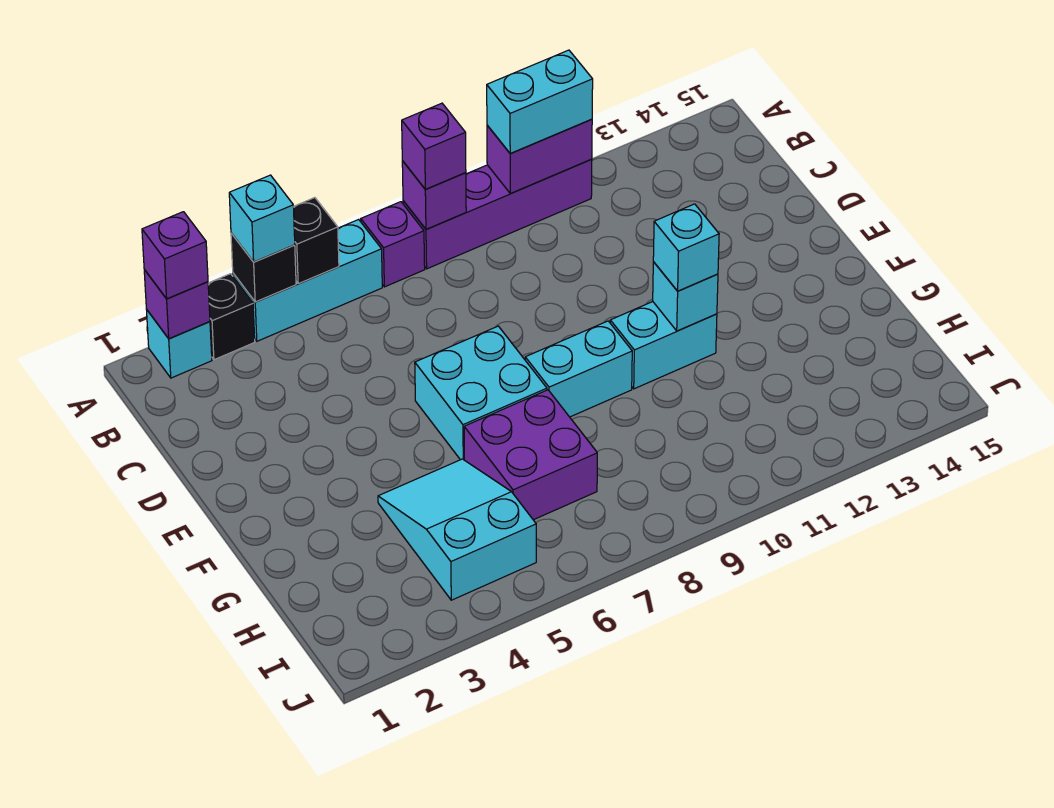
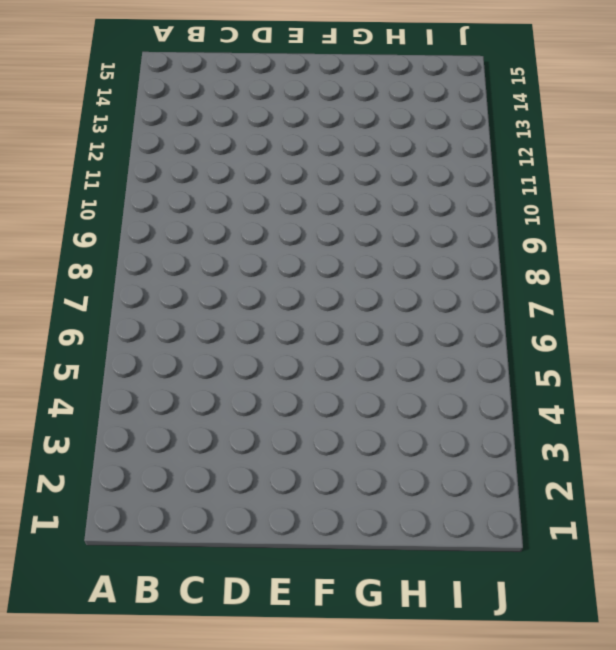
none -> cyan brick A2 level 1
none -> black brick A3 level 1
none -> cyan brick A4:A6 level 1

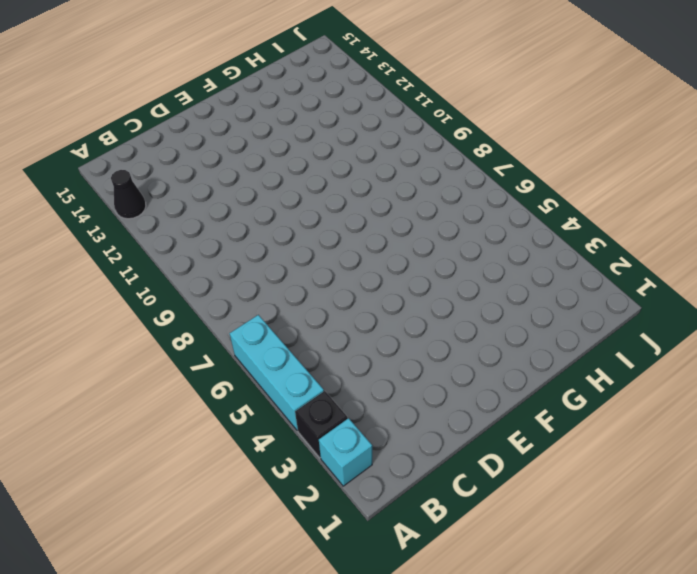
black cone A13 level 1 -> none
none -> purple brick A7 level 1
none -> purple brick A8:A11 level 1
none -> cyan brick E6:F7 level 1

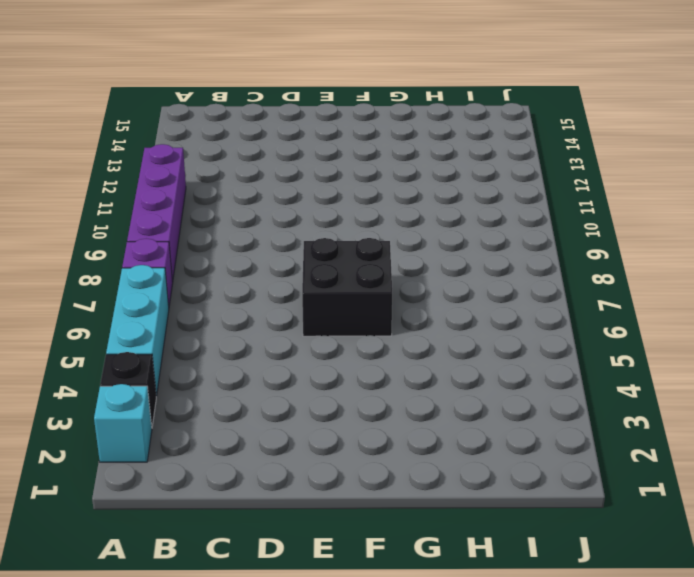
black brick E6:F7 level 1 -> cyan brick E6:F7 level 1
none -> cyan brick F8:F9 level 1
none -> cyan brick F10:F11 level 1
none -> cyan slope G4:I5 level 1 top I

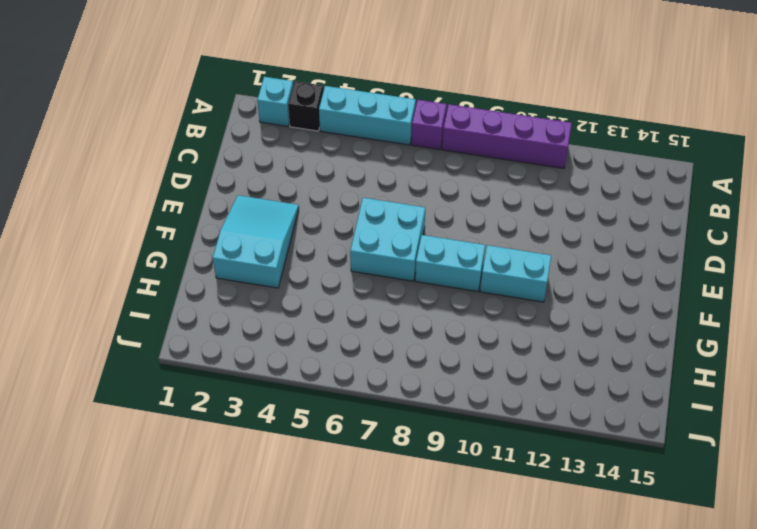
cyan slope E2:G3 level 1 top G -> cyan slope G4:I5 level 1 top I
none -> purple brick G6:H7 level 1
none -> purple brick A2 level 2
none -> black brick A4 level 2

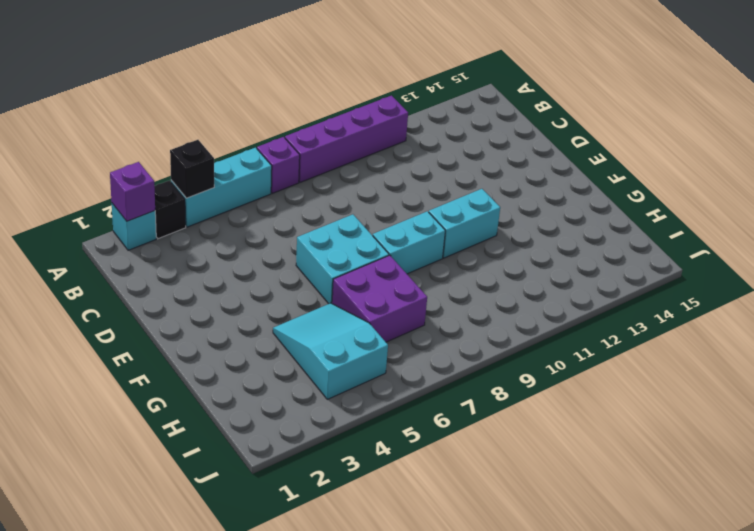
none -> black brick A5 level 2
none -> purple brick A8 level 2
none -> purple brick A10:A11 level 2

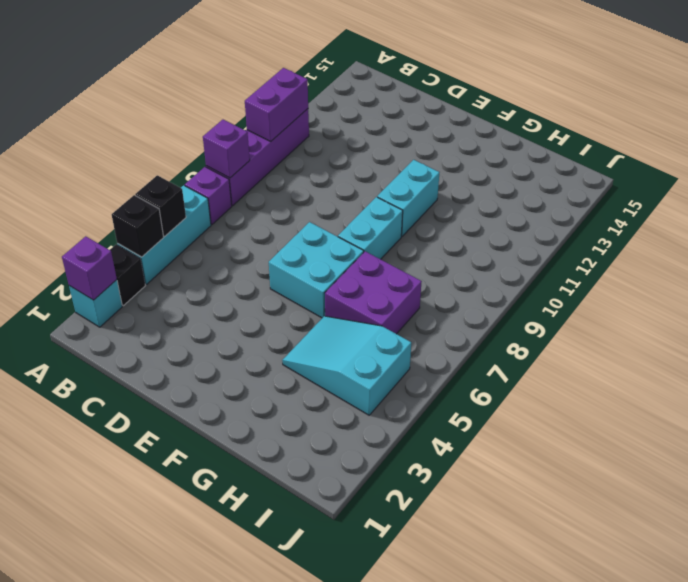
none -> cyan brick F11 level 2
none -> purple brick A2 level 3
none -> cyan brick A4 level 3

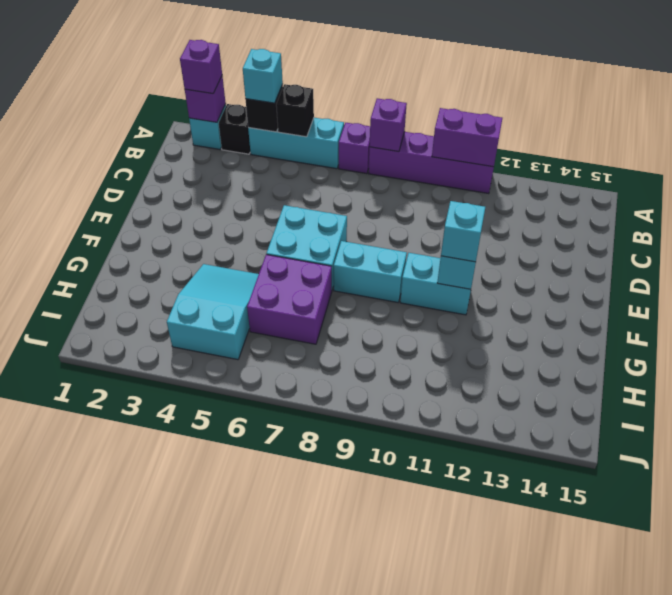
none -> purple brick A8 level 3
none -> cyan brick A10:A11 level 3

